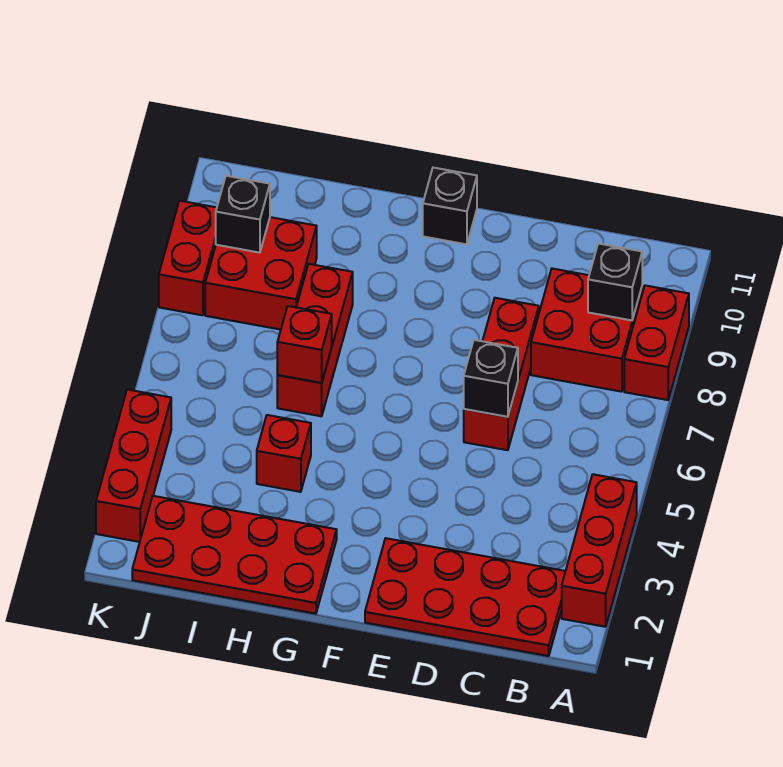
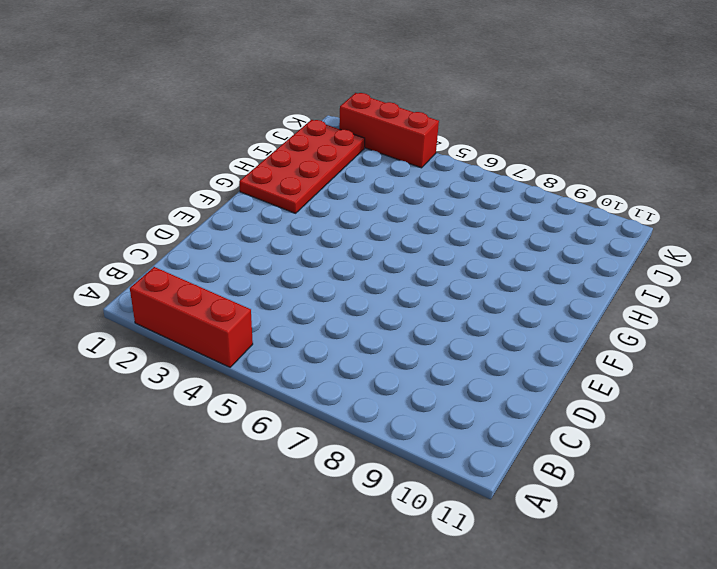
none -> red brick A8:A9 level 1
none -> red plate B1:E2 level 1
none -> red brick B8:C9 level 1

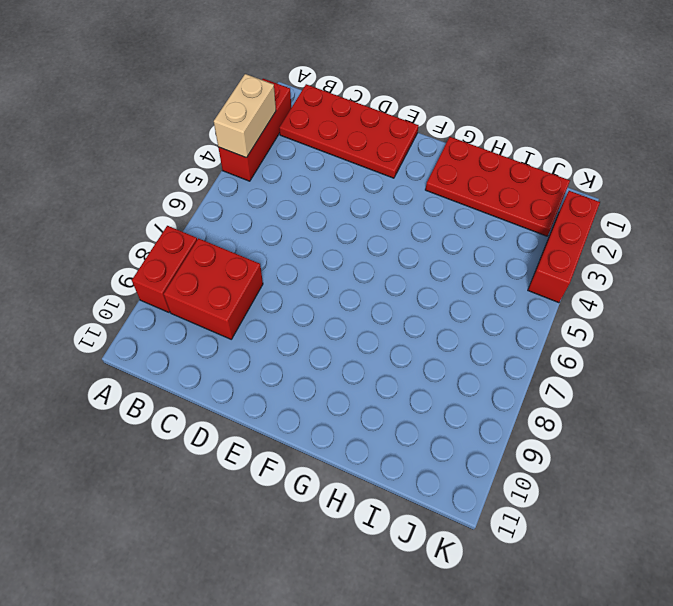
tan brick A3:A4 level 2 -> none
none -> red brick D6:D8 level 1
none -> black brick F11 level 1
none -> red brick H4 level 1

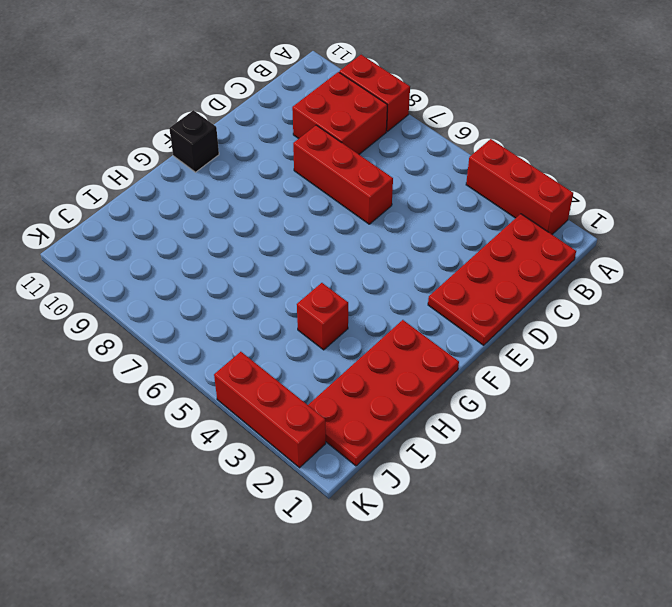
none -> red brick H6:H8 level 1
none -> red brick I8:J9 level 1
none -> red brick K8:K9 level 1

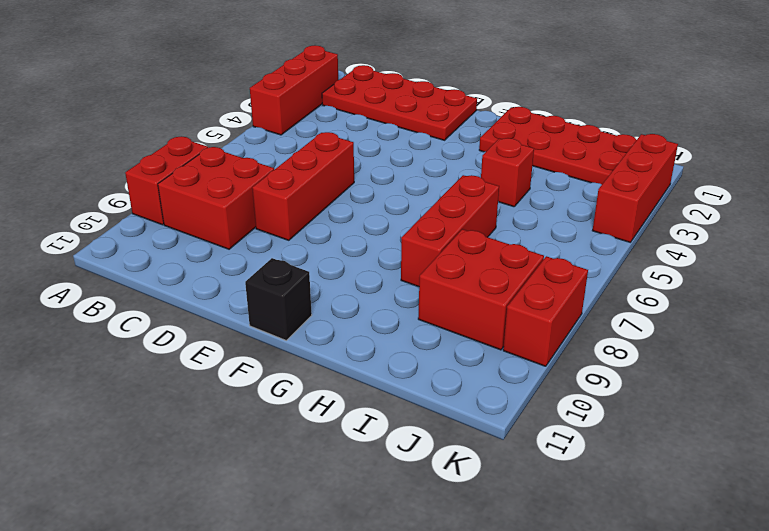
none -> black brick B9 level 2
none -> black brick D6 level 2
none -> red brick H6 level 2

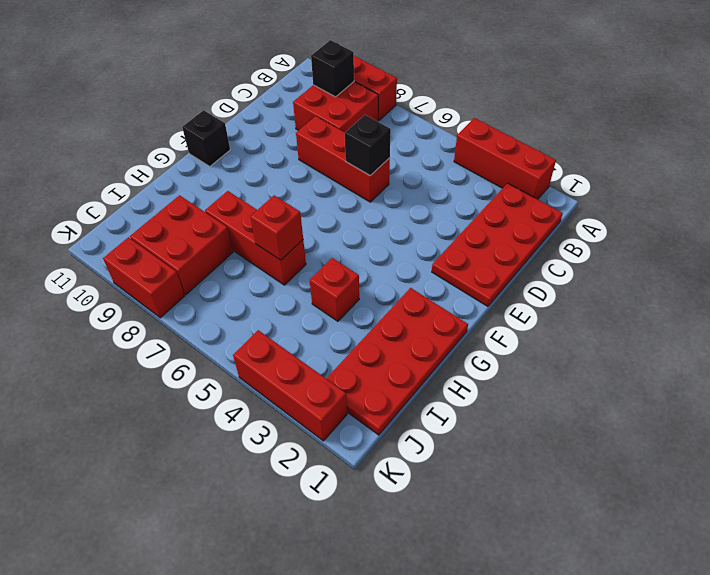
none -> black brick J9 level 2

